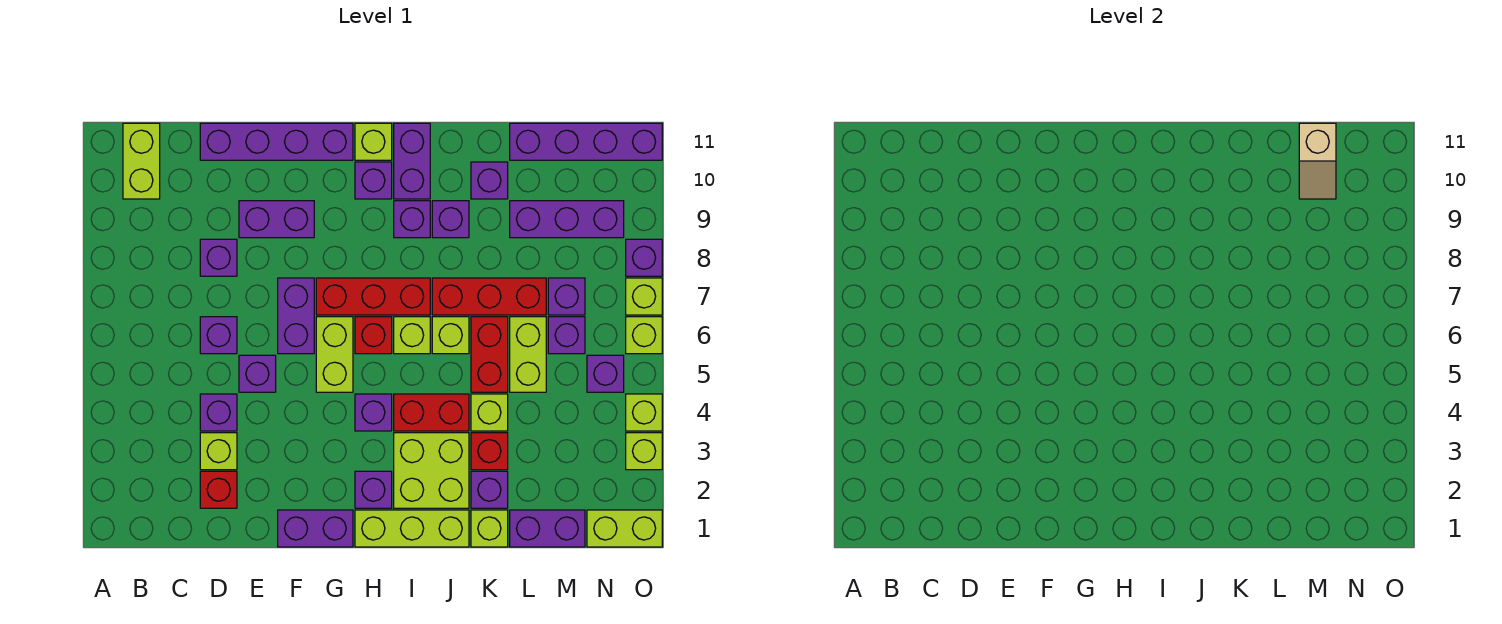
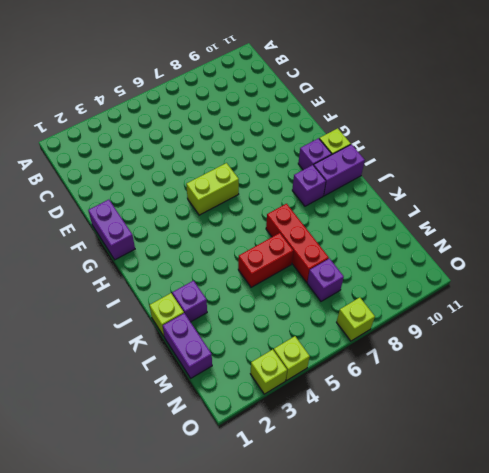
none -> lime brick B10:B11 level 1
none -> red brick D2 level 1
none -> lime brick D3 level 1
none -> purple brick D4 level 1

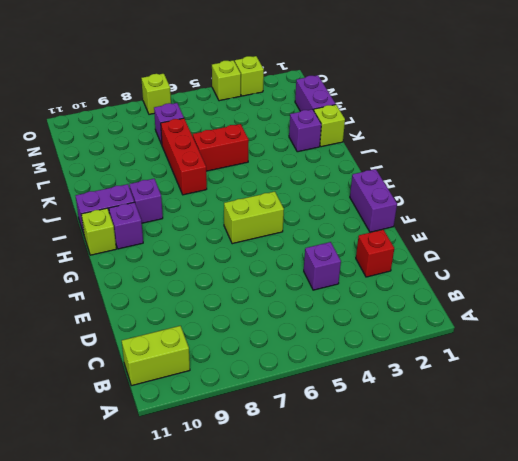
none -> lime brick D3 level 1
none -> purple brick D6 level 1
none -> purple brick D8 level 1
none -> purple brick D11:G11 level 1

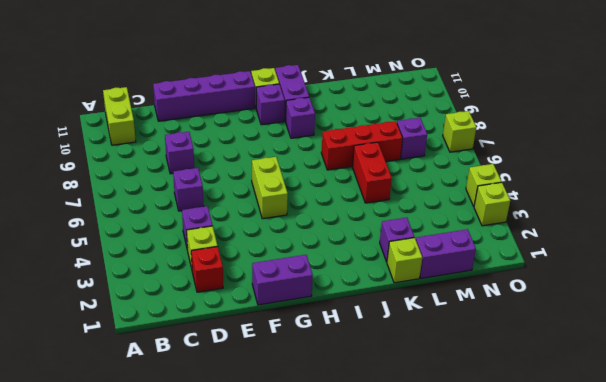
none -> purple brick E5 level 1
none -> purple brick E9:F9 level 1
none -> purple brick F6:F7 level 1
none -> red brick G7:I7 level 1

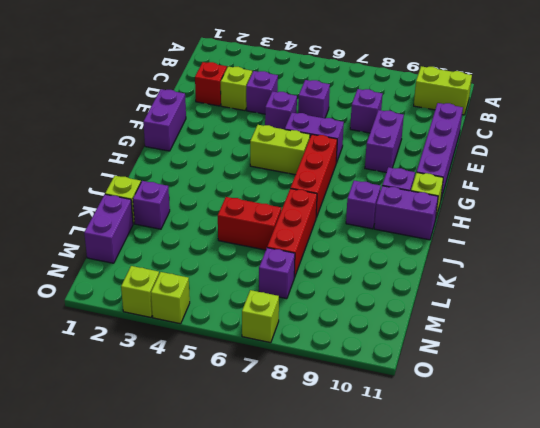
none -> lime brick H1:J1 level 1
none -> purple brick H2 level 1
none -> purple brick H4 level 1
none -> red brick H6 level 1

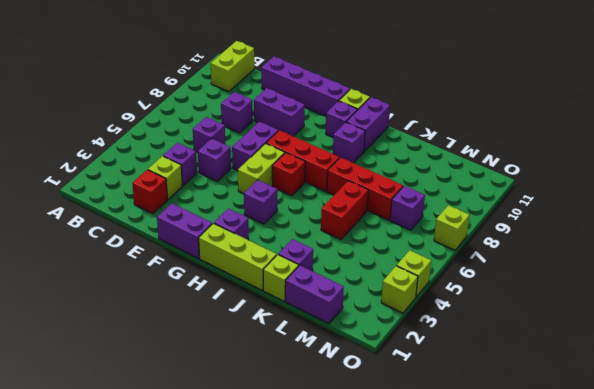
none -> lime brick I2:J3 level 1
none -> red brick I4:J4 level 1
none -> lime brick I6 level 1
none -> lime brick J6 level 1

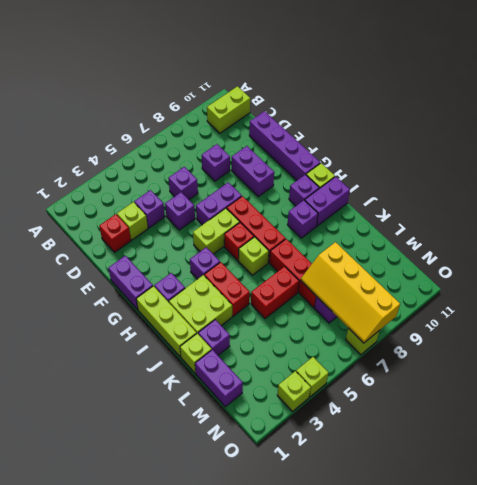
yellow slope L7:O8 level 2 top 8 -> none
none -> lime brick J6 level 1
none -> purple brick J9 level 1
none -> red brick K3 level 1
none -> lime brick K4 level 1

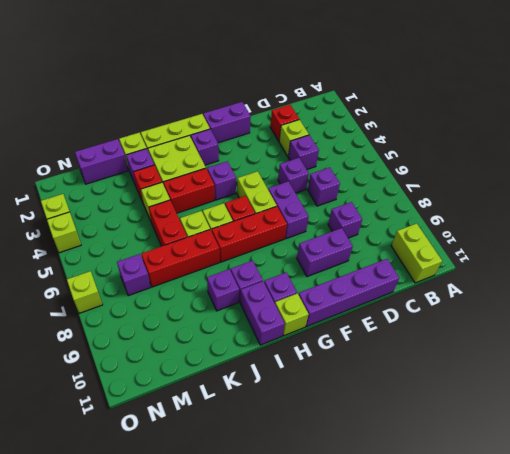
none -> purple brick K10 level 1
none -> lime brick L5:L6 level 1
none -> purple brick L9:N9 level 1
none -> purple brick L11:O11 level 1

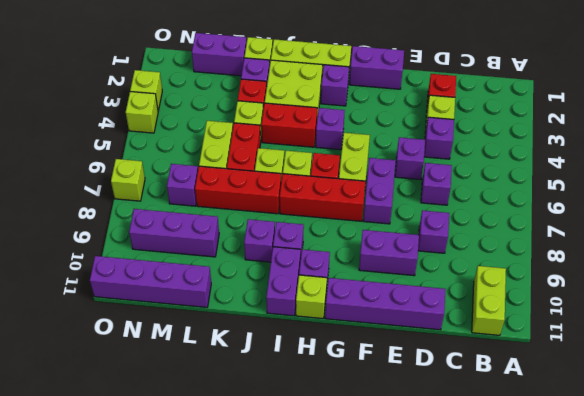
none -> purple brick K10 level 1
none -> purple brick M6 level 1
none -> lime brick N1:O1 level 1
none -> purple brick N5 level 1

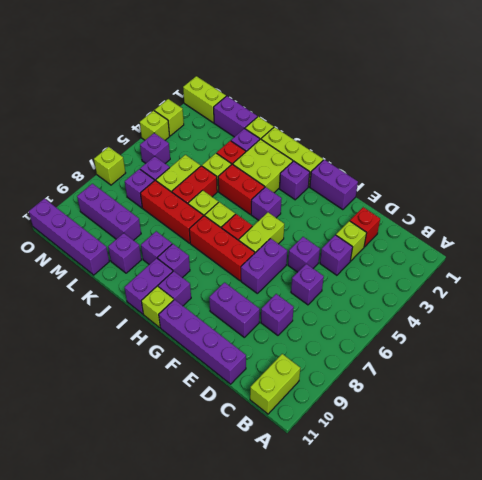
none -> lime brick O6 level 1
none -> purple brick O8 level 1
none -> tan slope M10:M11 level 2 top 11

